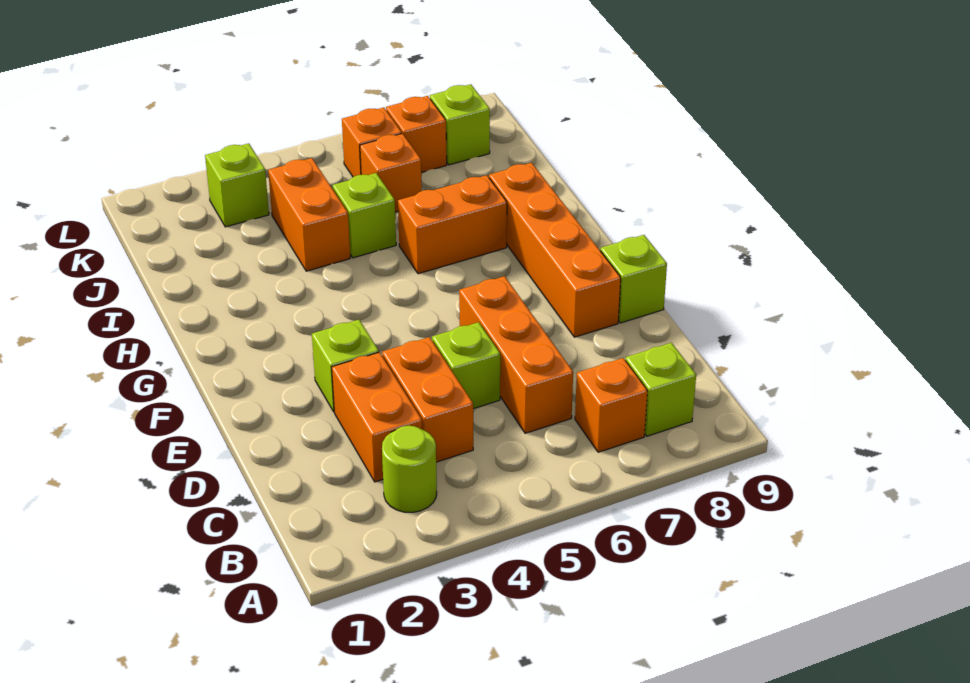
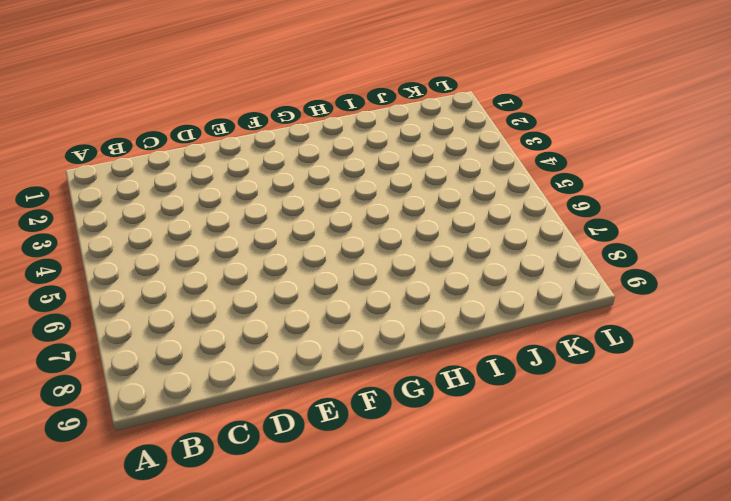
none -> lime round brick B3 level 1
none -> orange brick B7 level 1
none -> lime brick B8 level 1

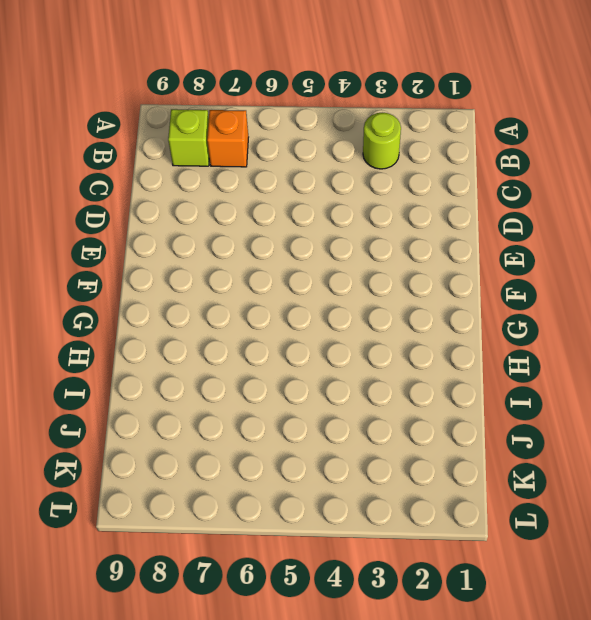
none -> orange brick C3:D3 level 1
none -> orange brick C4:D4 level 1
none -> orange brick C6:E6 level 1

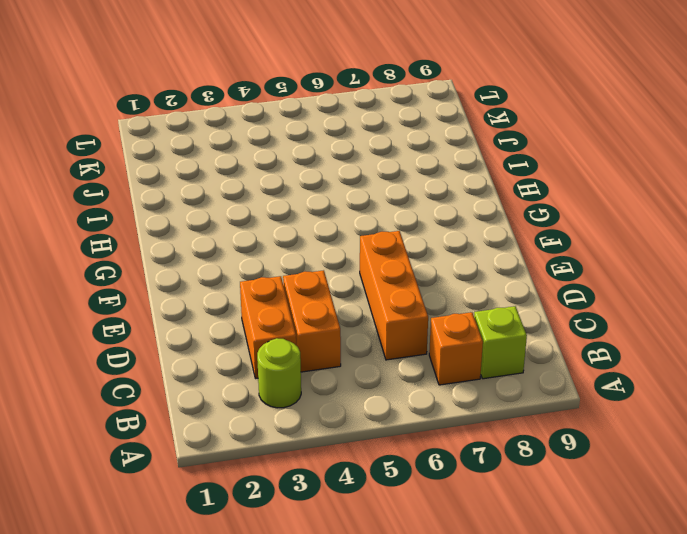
none -> lime brick D5 level 1
none -> lime brick E3 level 1
none -> orange brick E8:H8 level 1

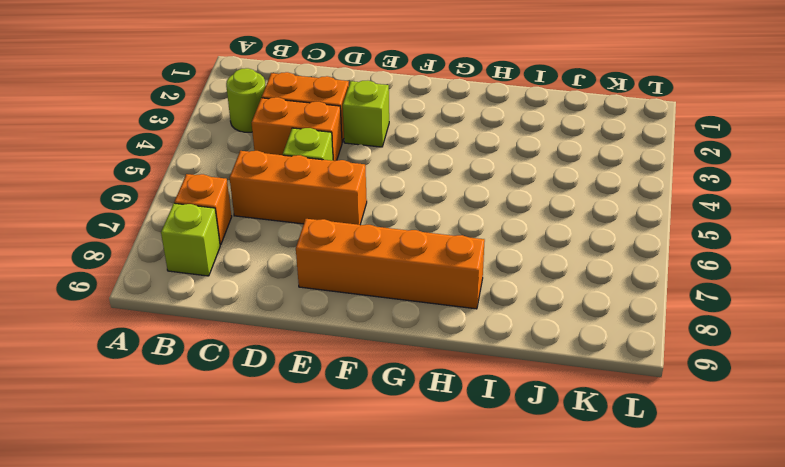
none -> lime brick E9 level 1
none -> orange brick H6:H7 level 1
none -> orange brick I4:J4 level 1

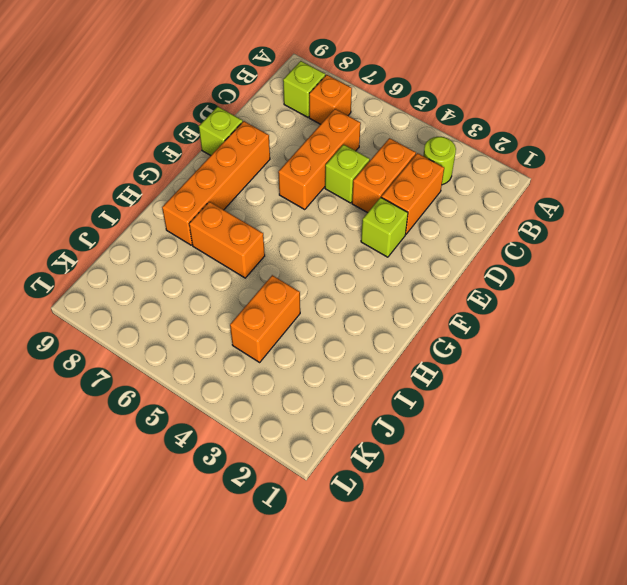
none -> lime brick I5 level 1
none -> orange brick J6 level 1
none -> lime brick K3 level 1

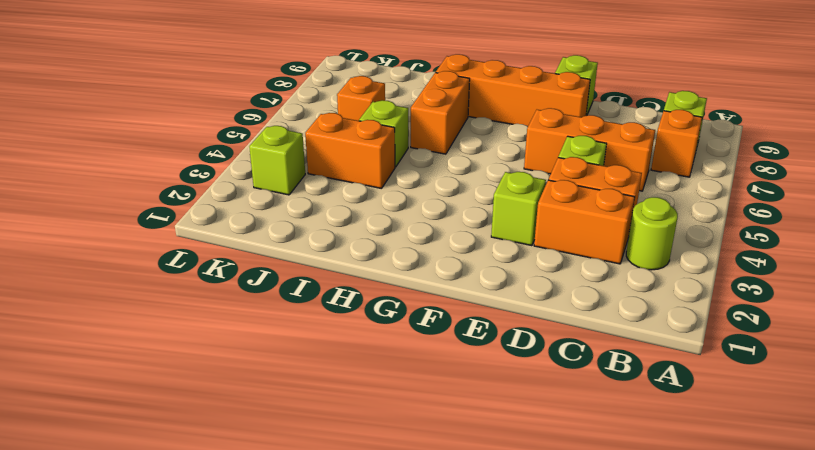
none -> orange brick K6 level 1
none -> orange brick K7 level 1
none -> lime brick K8 level 1

